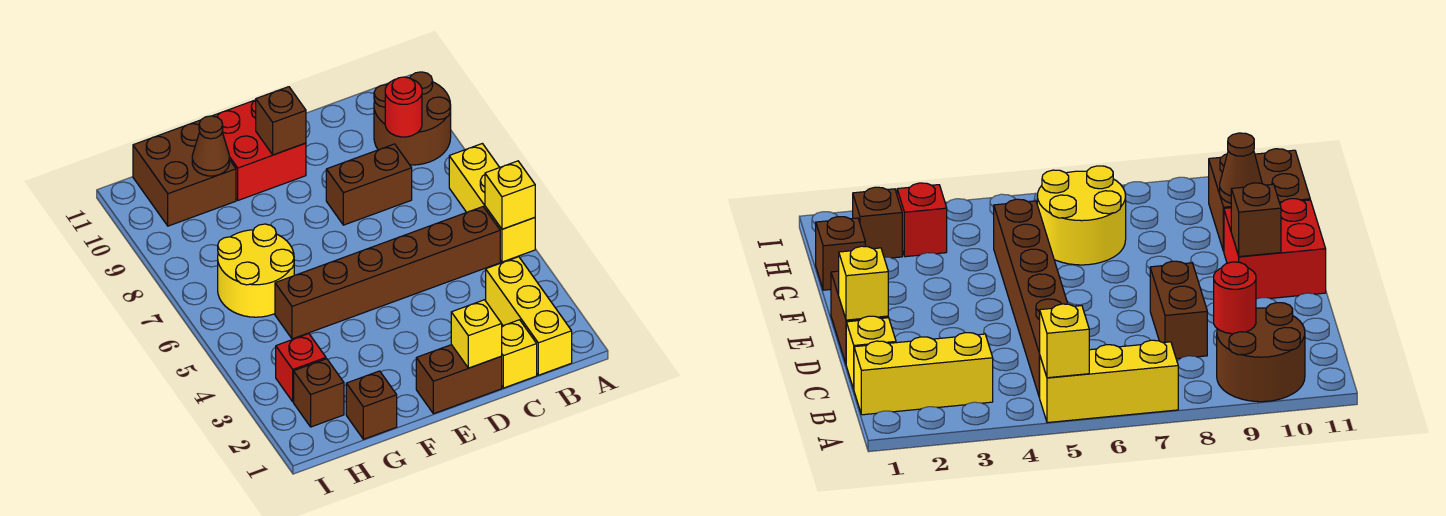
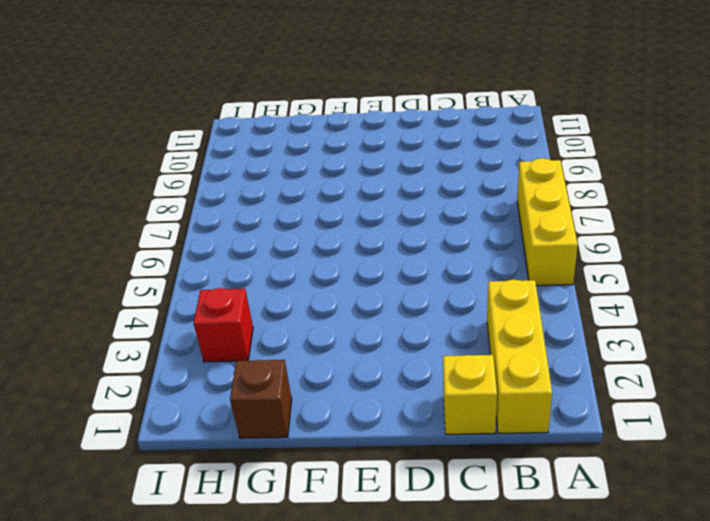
none -> brown round brick A9:B10 level 1
none -> brown brick B5:G5 level 1
none -> brown brick C8:D8 level 1

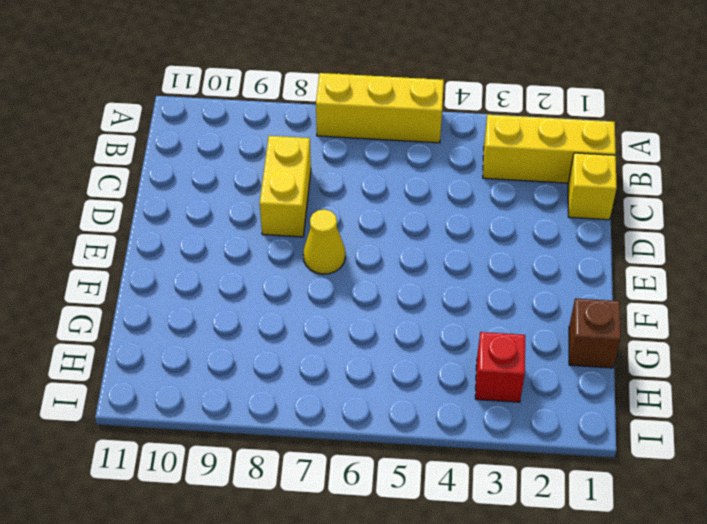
yellow brick C8:D8 level 1 -> brown brick C8:D8 level 1
yellow cone E7 level 1 -> none
none -> brown round brick A9:B10 level 1
none -> brown brick B5:G5 level 1
none -> brown brick D1:E1 level 1

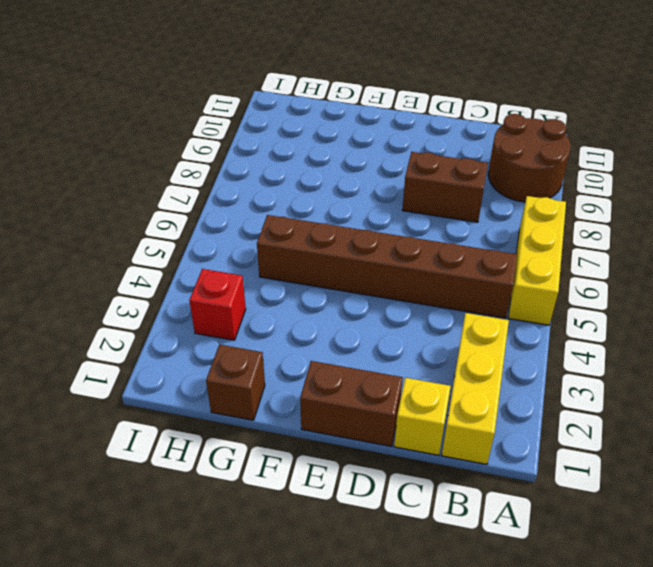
none -> red brick E10:F11 level 1
none -> yellow round brick G6:H7 level 1
none -> brown brick G10:H11 level 1

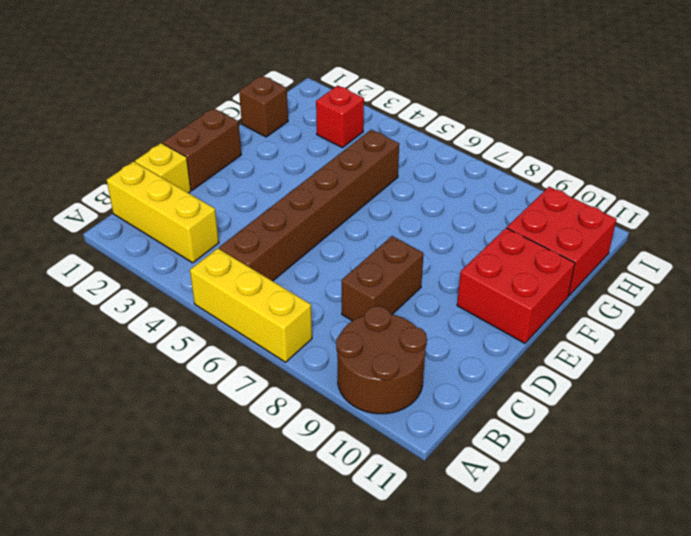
red brick G10:H11 level 1 -> brown brick G10:H11 level 1
none -> yellow round brick G6:H7 level 1
none -> brown brick H2 level 1
none -> yellow brick A5 level 2

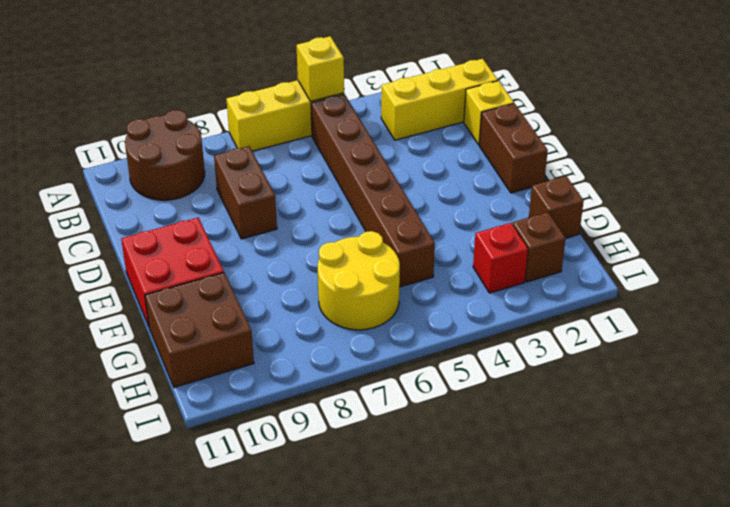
none -> red round brick B9 level 2
none -> yellow brick D1 level 2
none -> brown brick E10 level 2

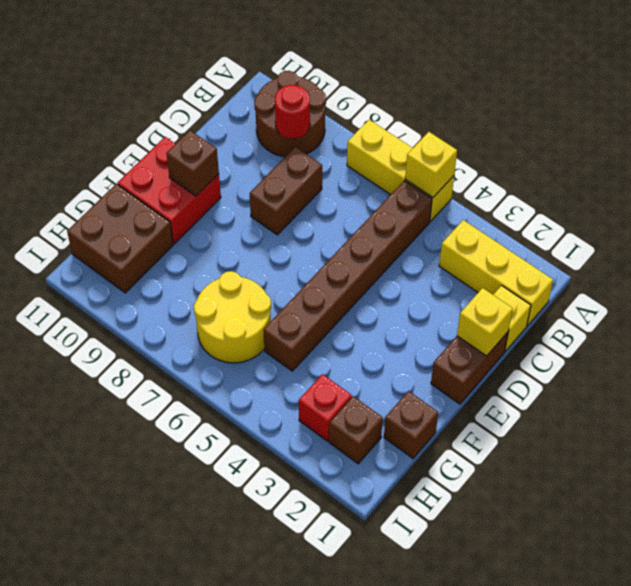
none -> brown cone G10 level 2

